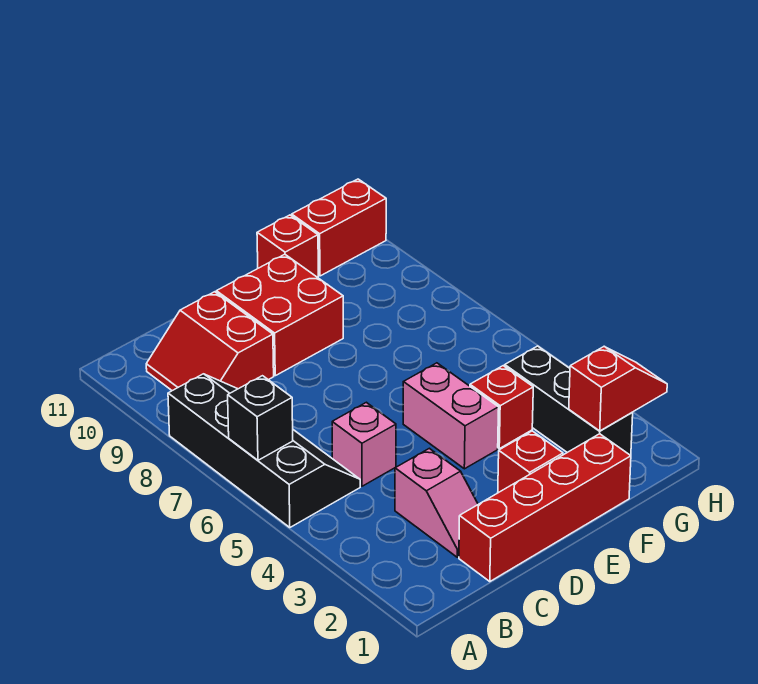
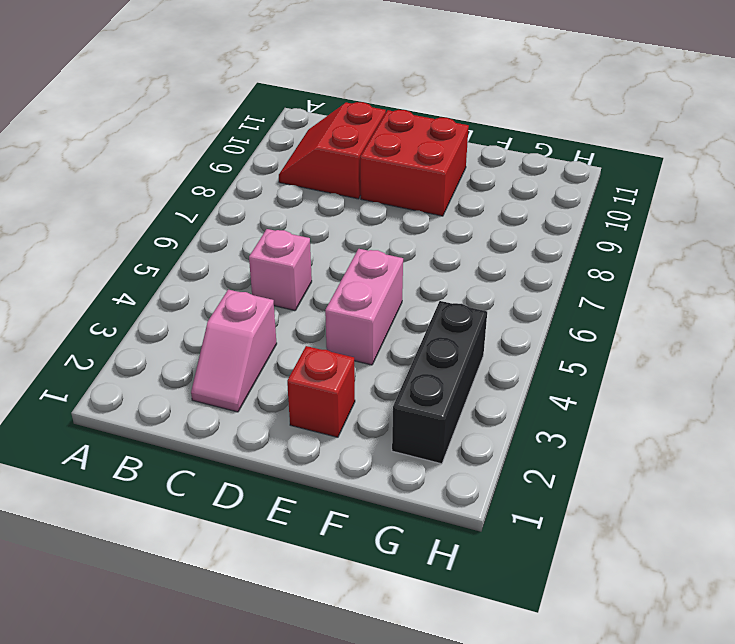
none -> black slope A5:B8 level 1 top A
none -> red brick C1:F1 level 1
none -> red brick F4 level 1

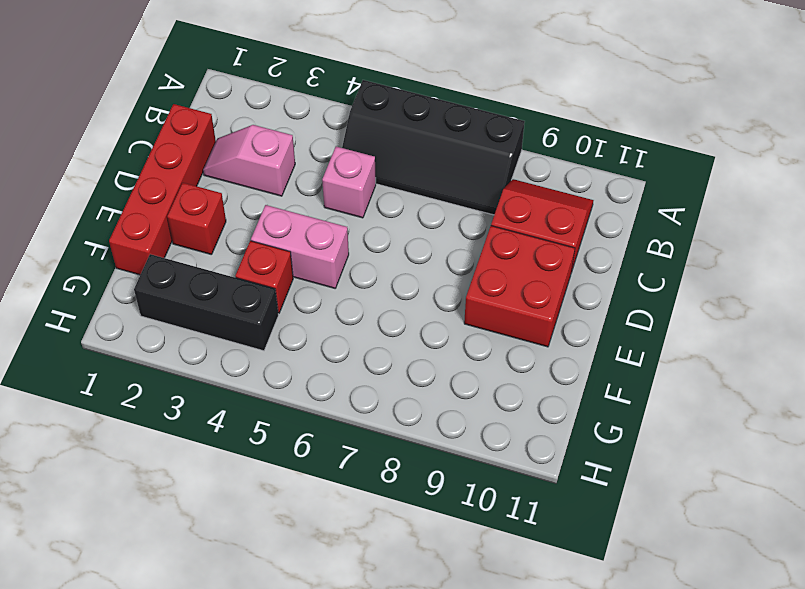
none -> red brick F11 level 1
none -> red brick G11:H11 level 1
none -> black brick A6 level 2

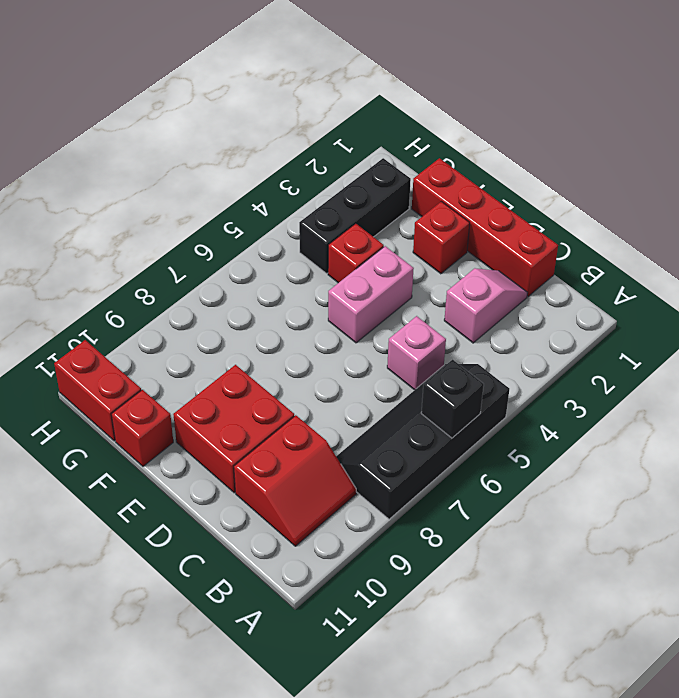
none -> red slope G2:H2 level 2 top G

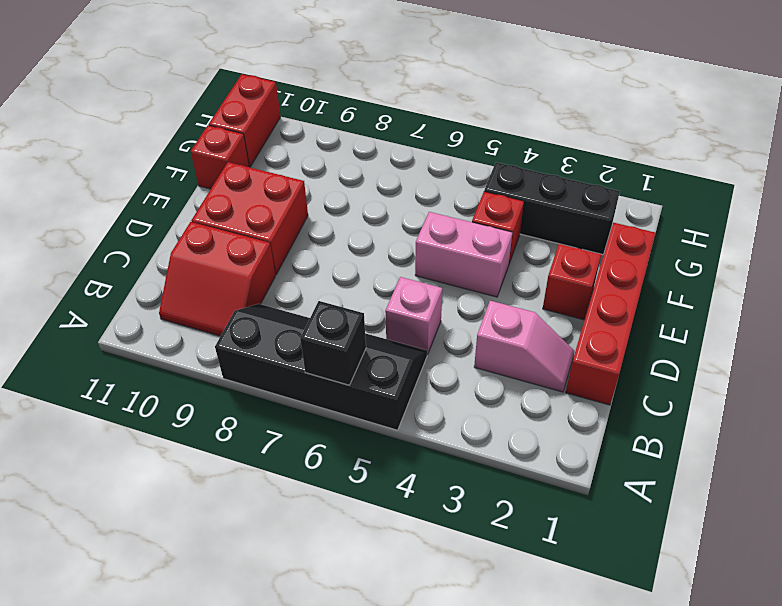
none -> red slope G2:H2 level 2 top G

